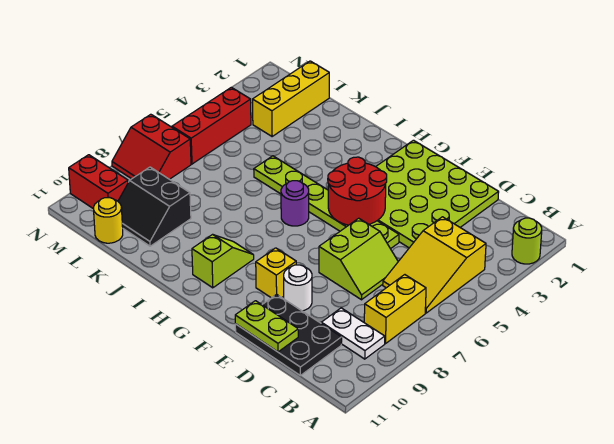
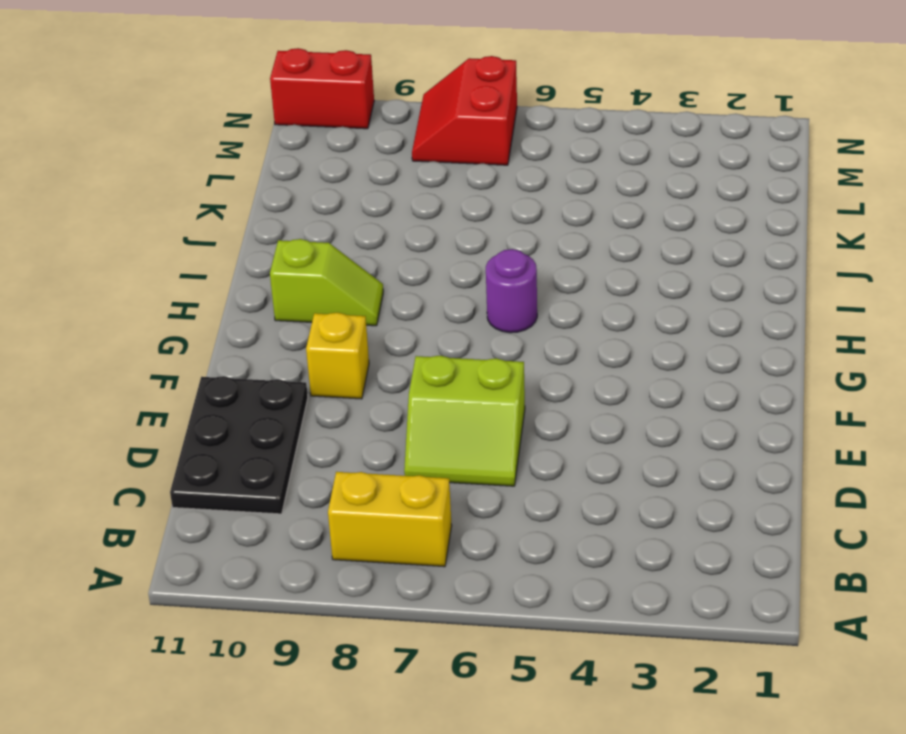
red brick N10:N11 level 1 -> red brick M10:N10 level 1
none -> lime round brick A2 level 1
none -> yellow slope B4:C6 level 1 top 4
none -> white plate B9:C9 level 1

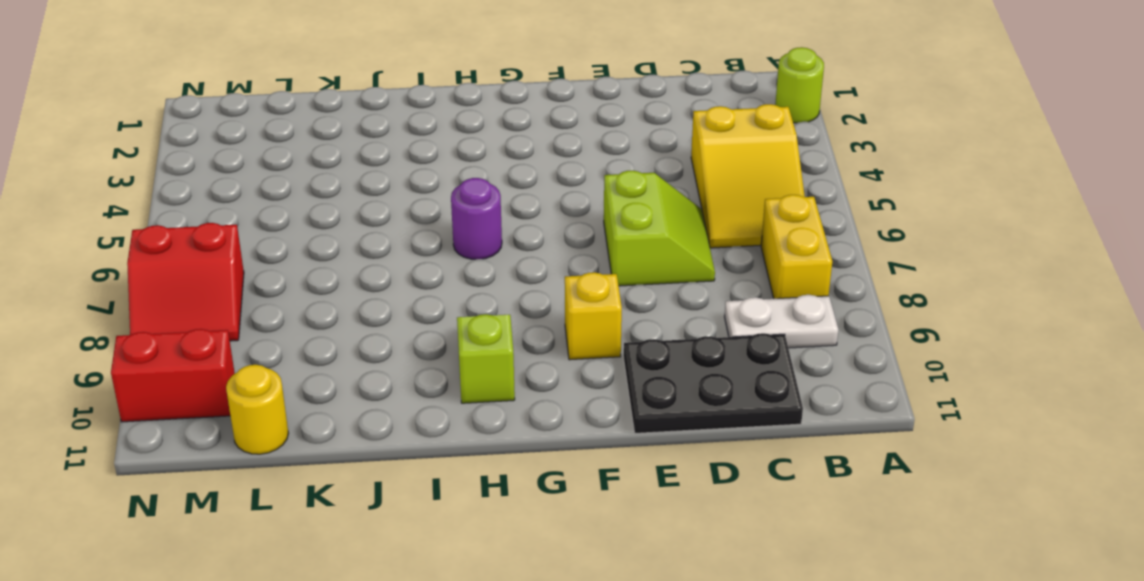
none -> lime plate D1:G4 level 1
none -> lime plate E5:J5 level 1
none -> white round brick E9 level 1

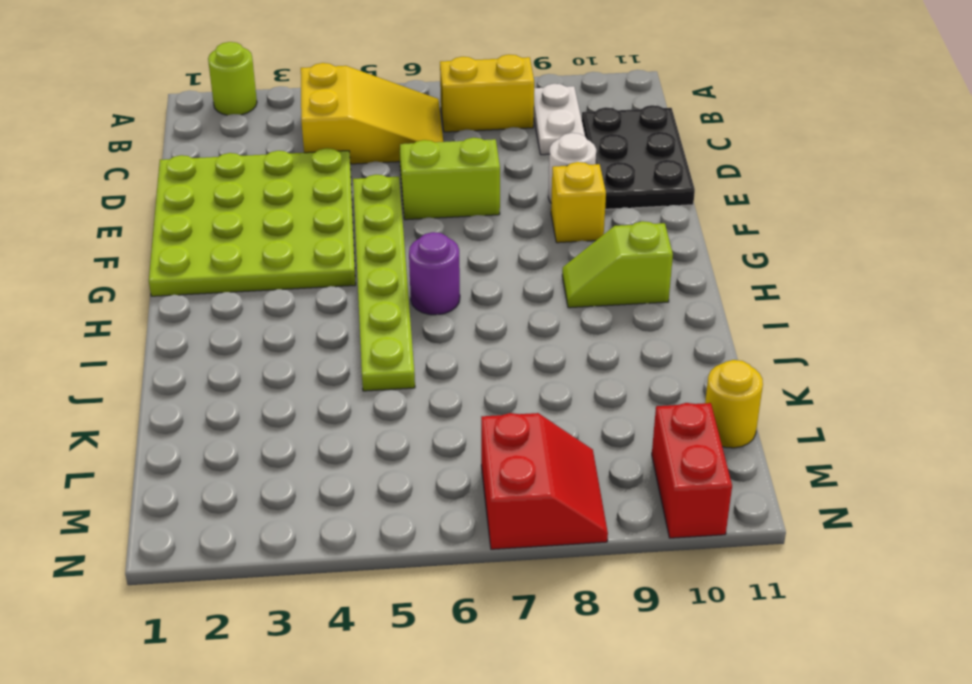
none -> black slope K9:L10 level 1 top 9
none -> yellow brick L1:L3 level 1
none -> red brick M4:M6 level 1

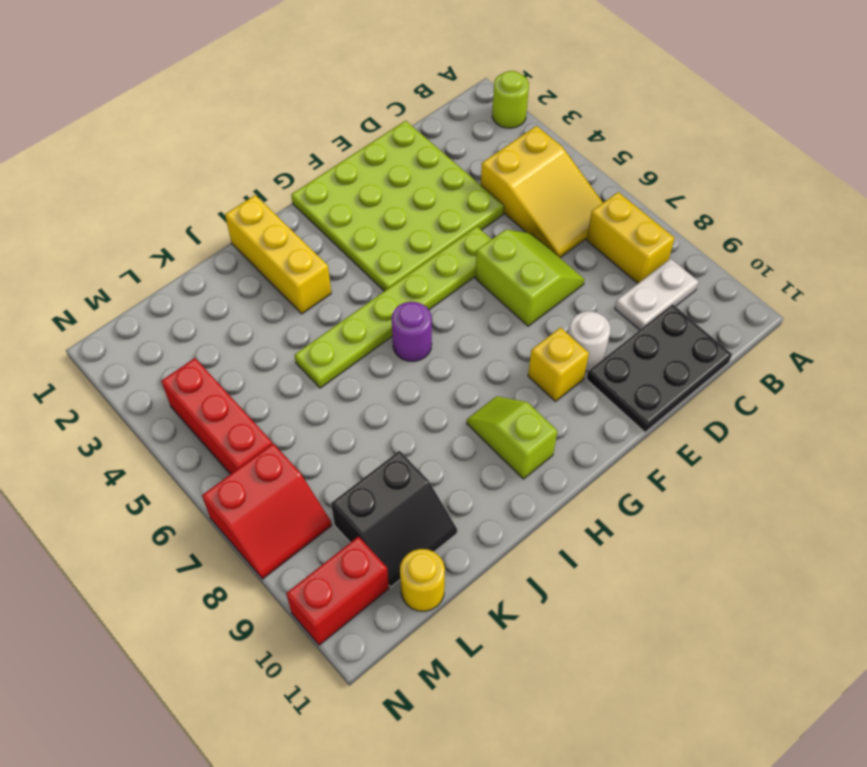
yellow brick I1:I3 level 1 -> yellow brick L1:L3 level 1
none -> lime plate D11:E11 level 2
none -> red round brick F4:G5 level 2

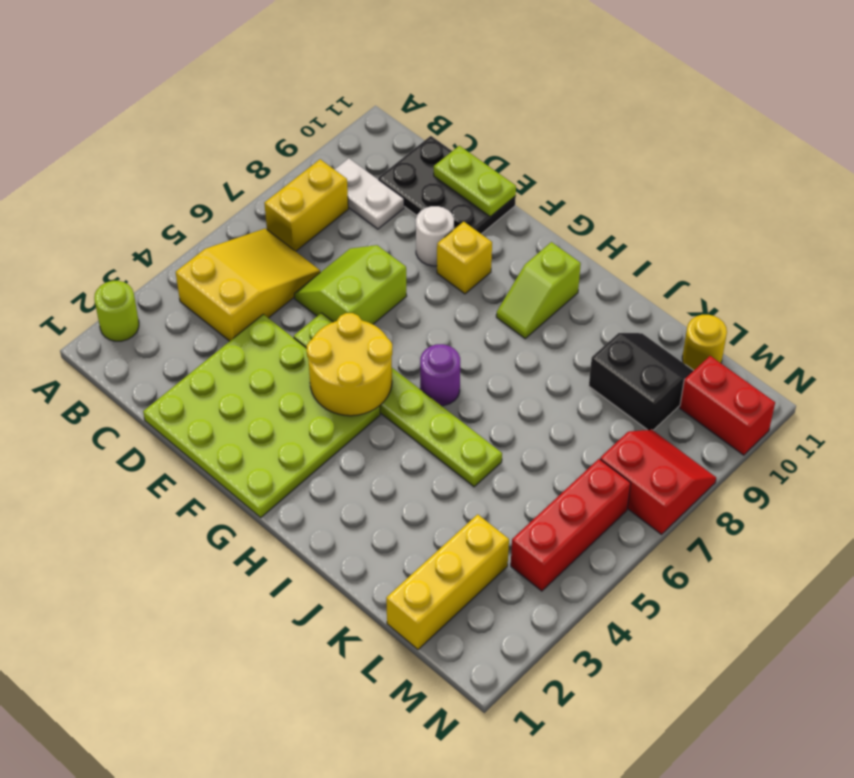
yellow round brick F4:G5 level 2 -> red round brick F4:G5 level 2

